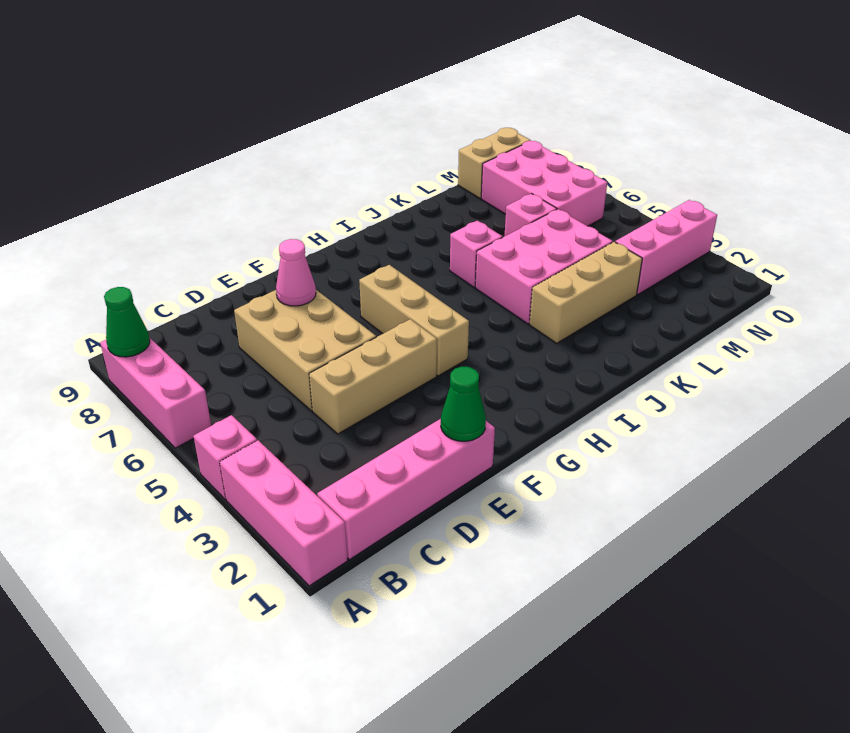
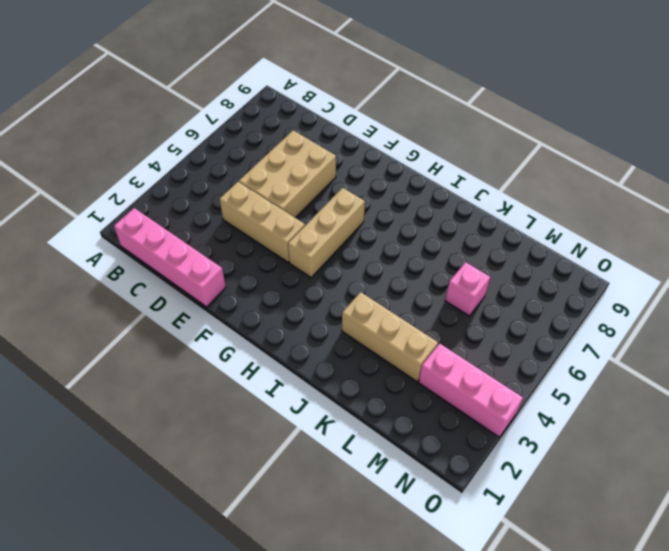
none -> pink brick A1:A3 level 1
none -> pink brick A4 level 1
none -> pink brick A6:A8 level 1

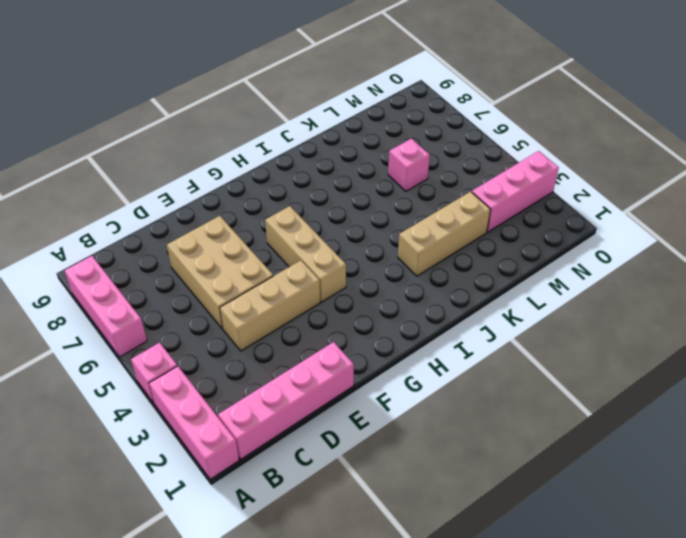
none -> pink brick J4:L5 level 1
none -> pink brick J6 level 1
none -> pink brick M6:N8 level 1

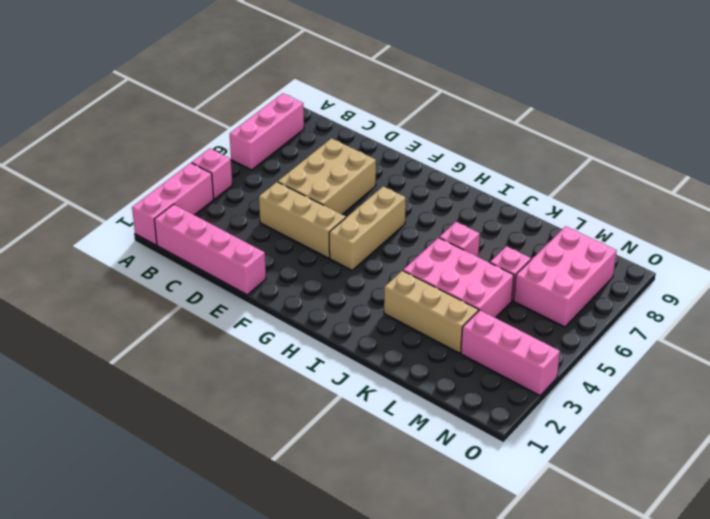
none -> tan brick M9:N9 level 1
none -> green cone A8 level 2
none -> green cone E1 level 2

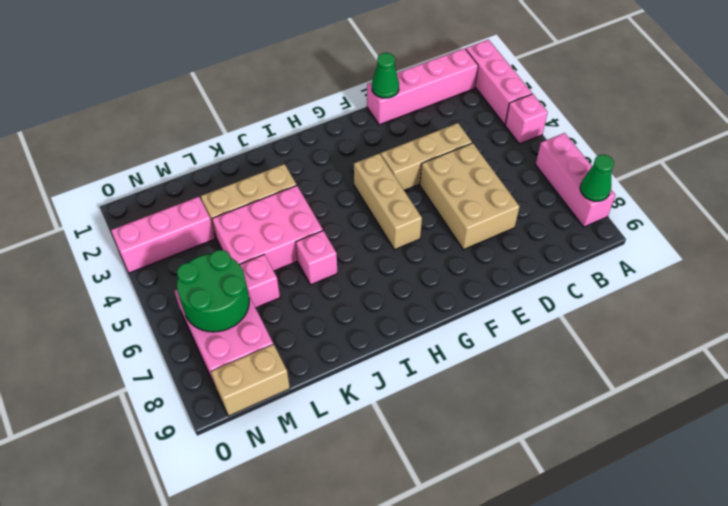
green round brick M6:N7 level 2 -> none
none -> pink cone E7 level 2

